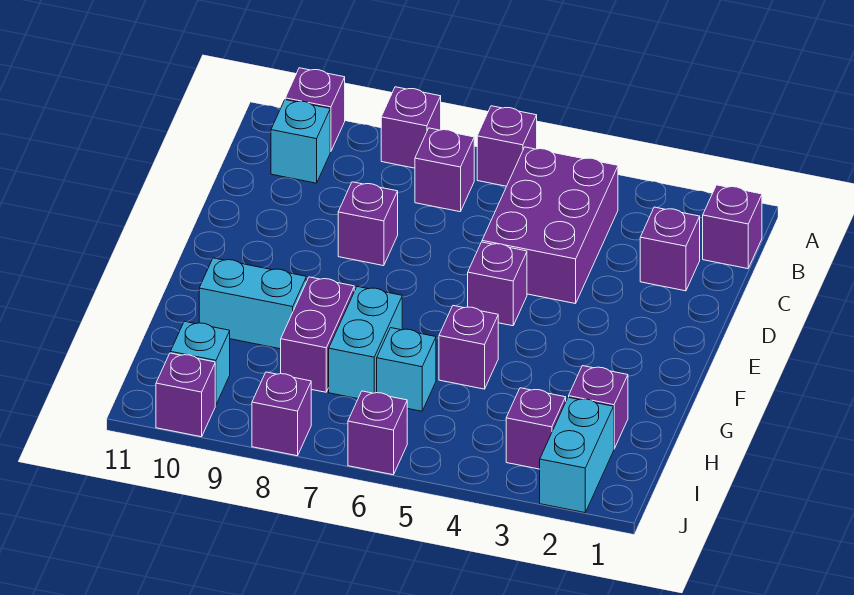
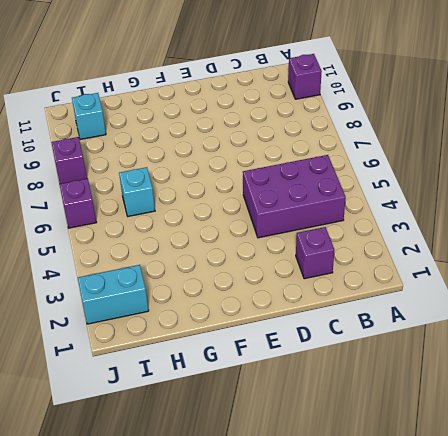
none -> purple brick A6 level 1
none -> purple brick A8 level 1
none -> purple brick B1 level 1

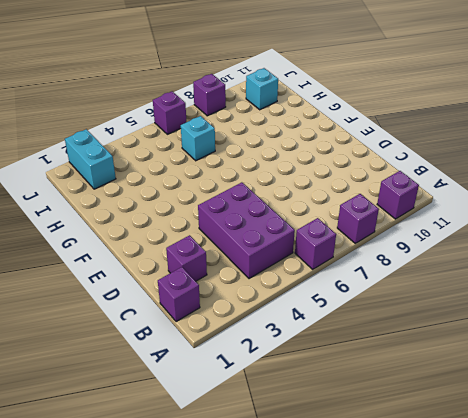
none -> purple brick B7 level 1
none -> cyan brick B10 level 1
none -> purple brick D8 level 1

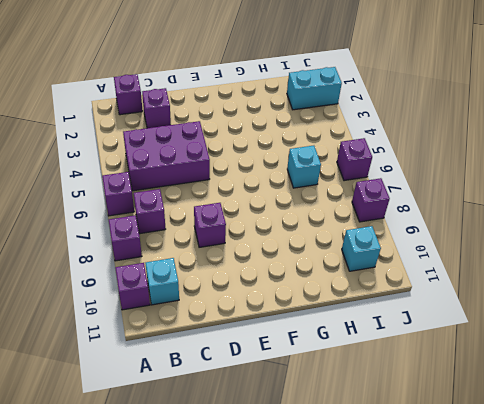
none -> purple brick E5 level 1
none -> purple brick G5 level 1
none -> cyan brick G7:H7 level 1

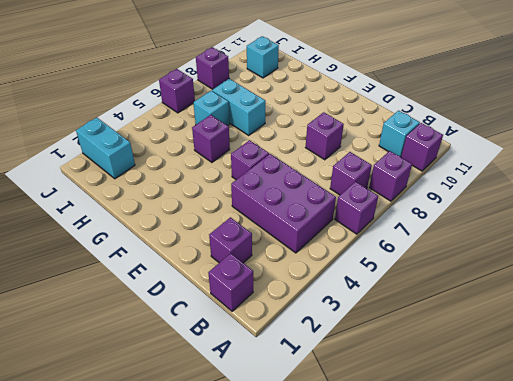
none -> purple brick G8:H8 level 1
none -> cyan brick G9:G10 level 1
none -> purple brick H2 level 1

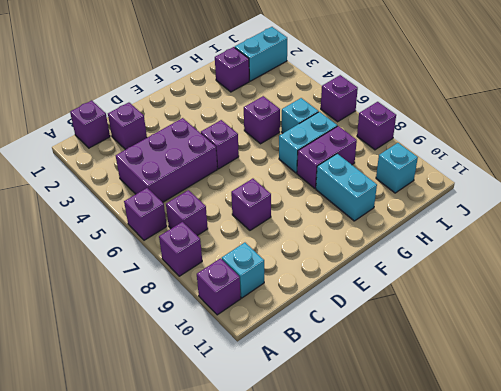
none -> purple brick I3 level 1
none -> purple brick J10 level 1

